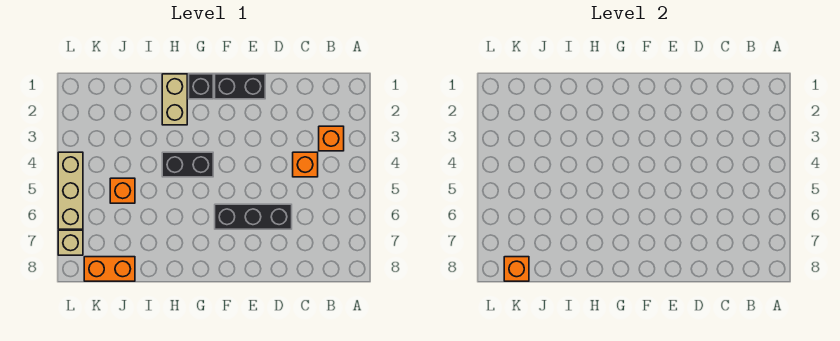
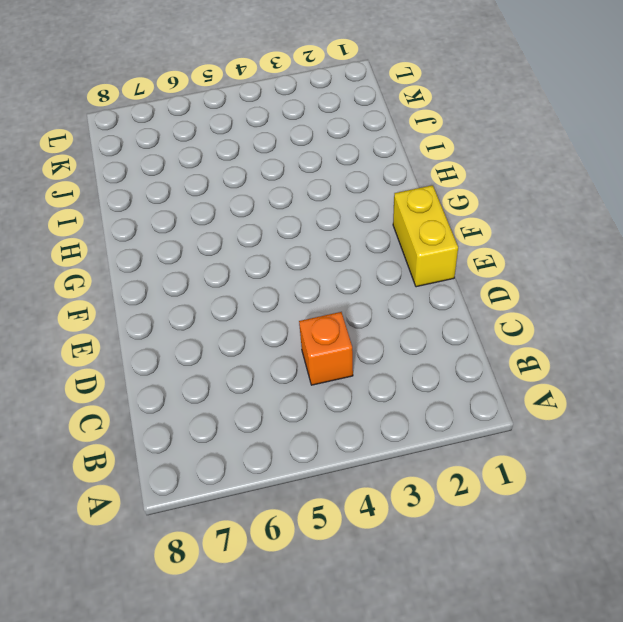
yellow brick E1:F1 level 1 -> black brick E1:F1 level 1
none -> orange brick B3 level 1
none -> black brick D6:F6 level 1
none -> black brick G1 level 1

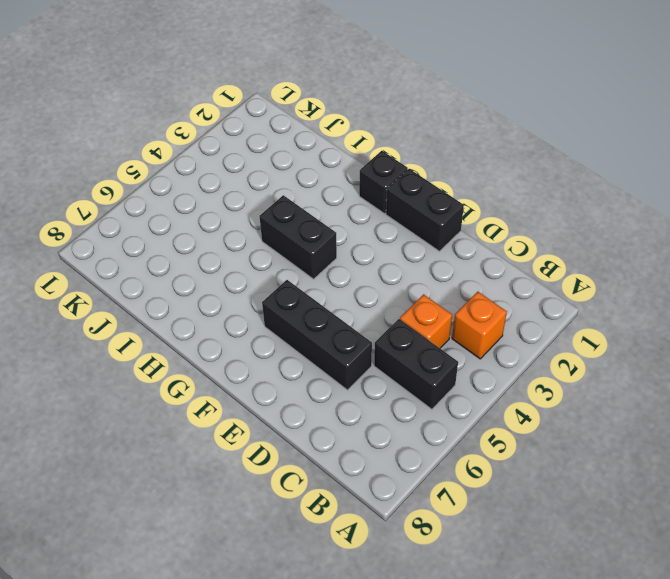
black brick B5:C5 level 1 -> none
none -> tan brick H1:H2 level 1
none -> orange brick J5 level 1
none -> orange brick J8:K8 level 1

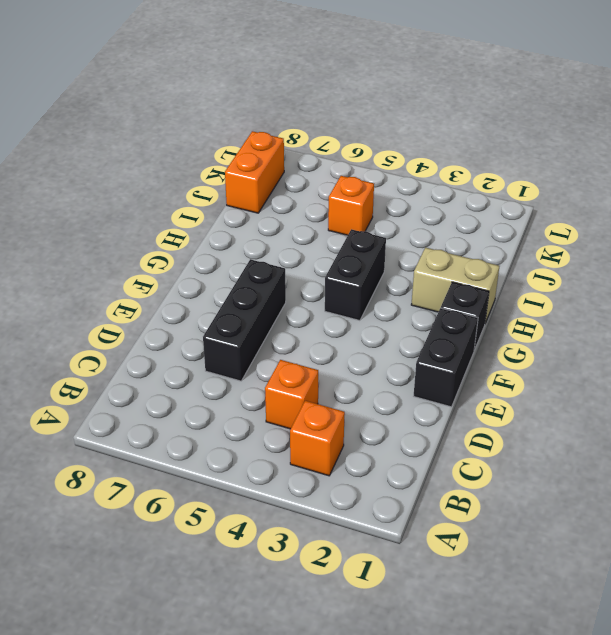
none -> tan brick L4:L6 level 1
none -> tan brick L7 level 1
none -> orange brick K8 level 2

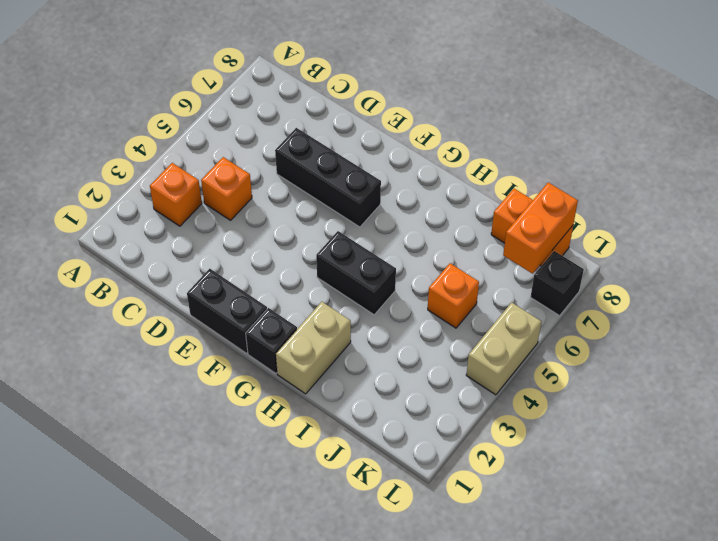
orange brick K7:K8 level 2 -> orange brick K8 level 2
tan brick L4:L5 level 1 -> tan brick L4:L6 level 1
black brick L7 level 1 -> tan brick L7 level 1

